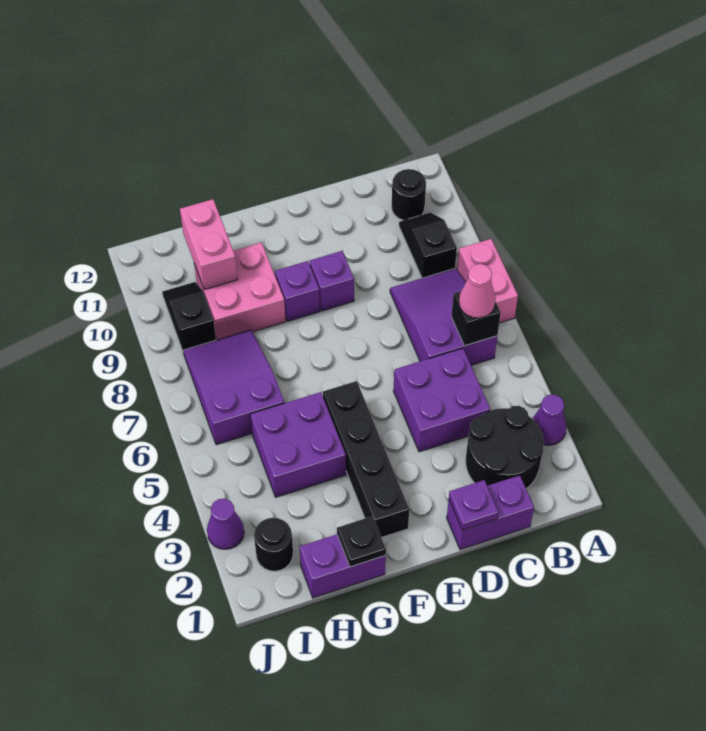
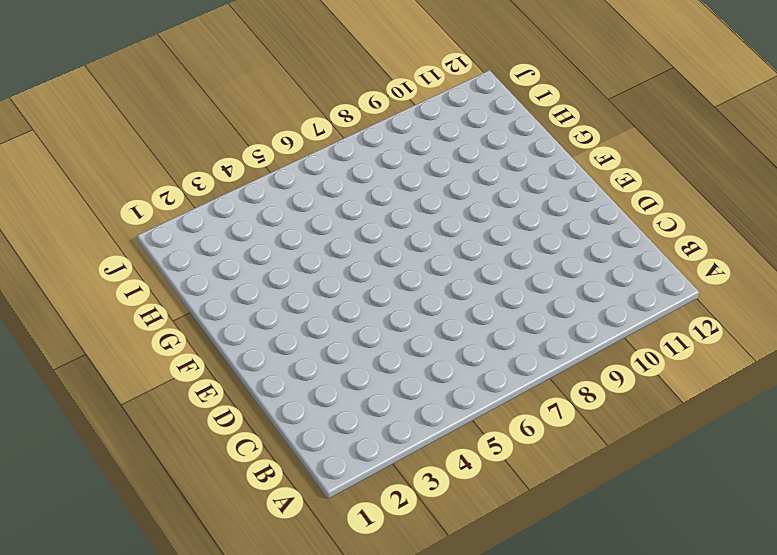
none -> purple cone A3 level 1
none -> pink brick A7:A8 level 1
none -> black round brick B2:C3 level 1

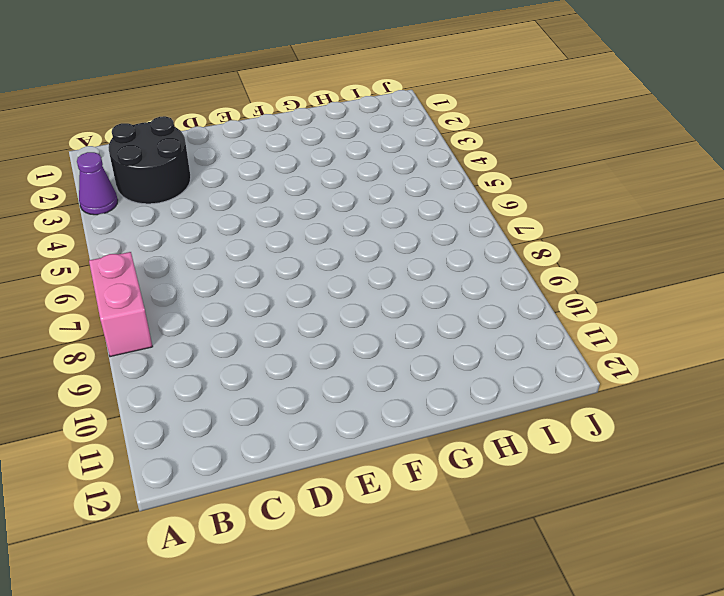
none -> purple slope B6:C8 level 1 top 6
none -> black slope B9:B10 level 1 top 9
none -> black round brick B11 level 1

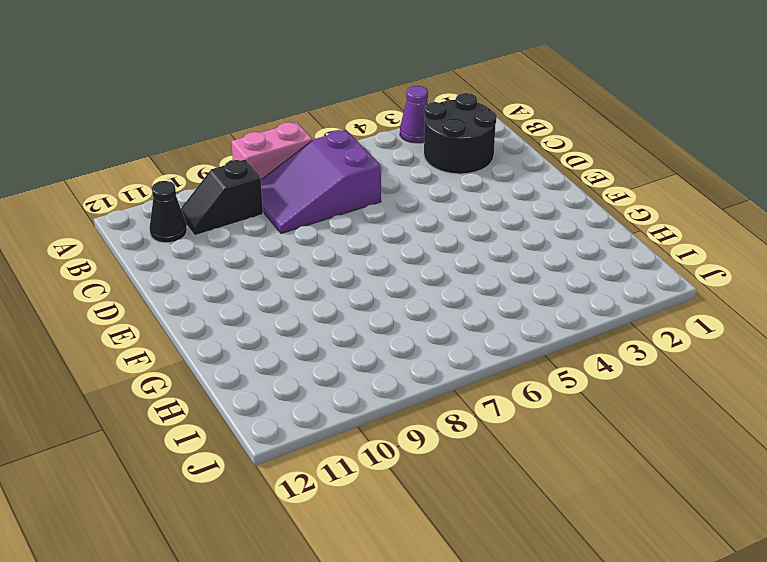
black cone B11 level 1 -> black round brick B11 level 1
none -> purple brick C1:D1 level 1
none -> purple brick C4:D5 level 1
none -> purple brick E9 level 1

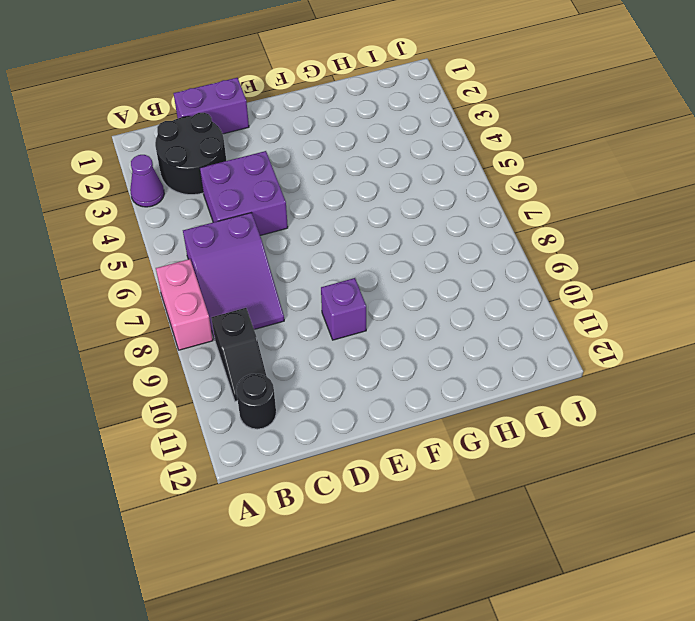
none -> black brick F2:F5 level 1
none -> purple brick F9 level 1
none -> purple brick G1:H1 level 1

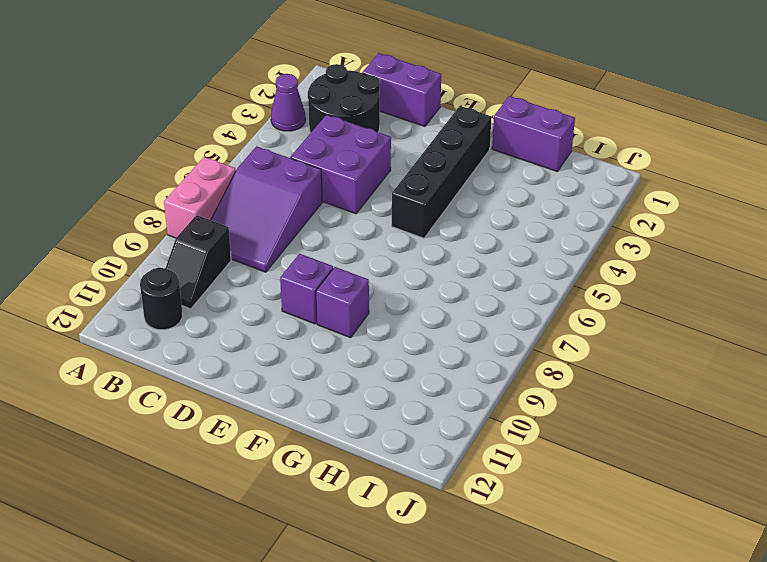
none -> purple brick G4:H5 level 1
none -> pink brick G9:H10 level 1
none -> purple slope H6:I8 level 1 top 6

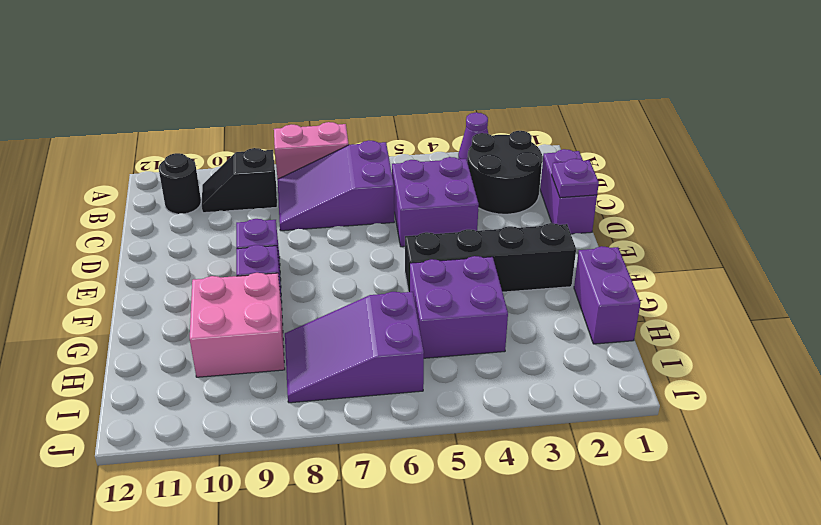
none -> black round brick I2 level 1
none -> black slope I9:I10 level 1 top 9
none -> purple cone J3 level 1

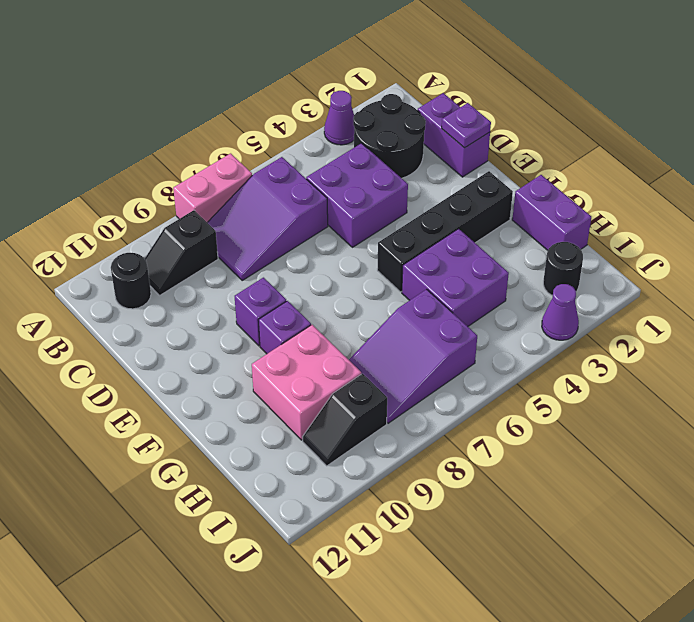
none -> black brick B6 level 2
none -> black plate G1 level 2
none -> pink brick H10:H11 level 2

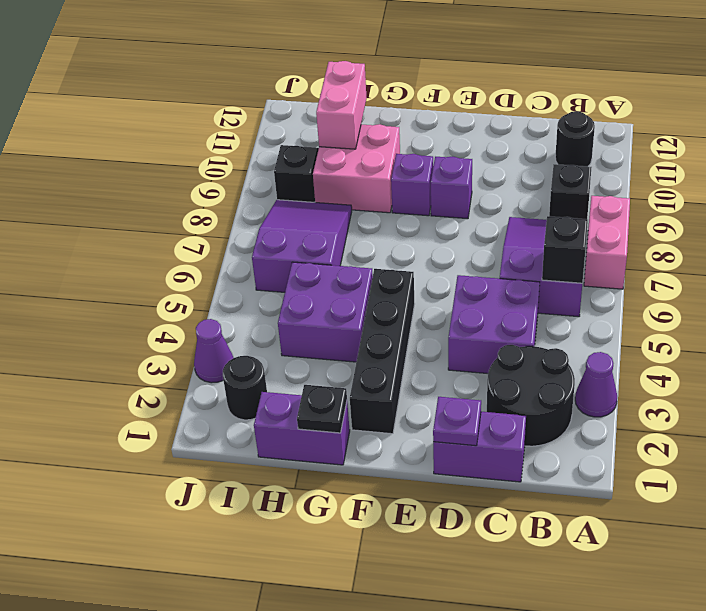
none -> pink cone B6 level 3

